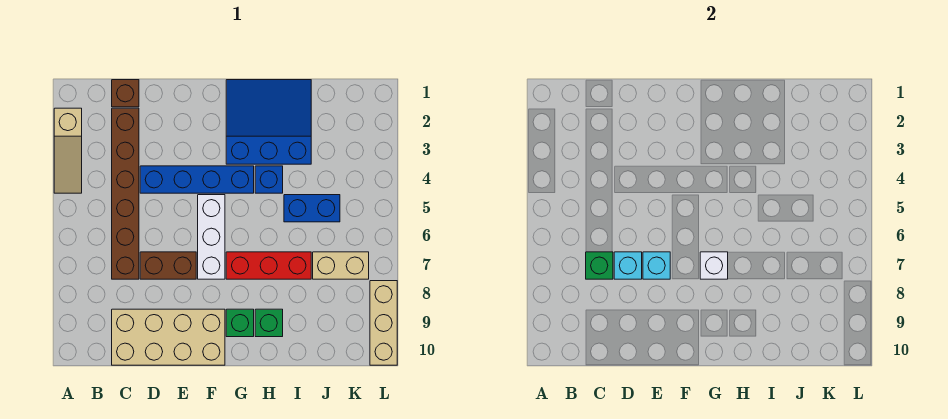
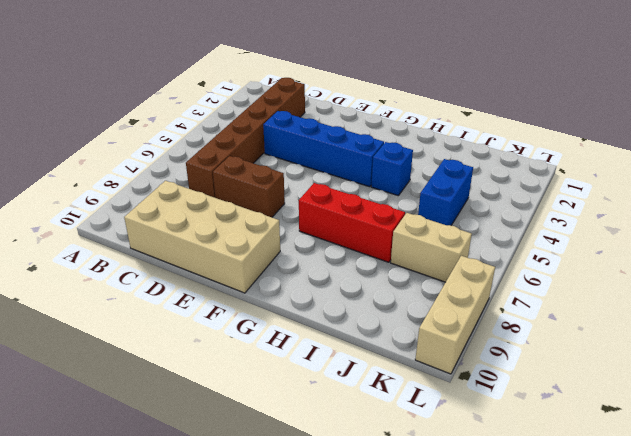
blue brick J4:J5 level 1 -> blue brick I5:J5 level 1
none -> tan slope A2:A4 level 1 top 2
none -> brown brick C1 level 1
none -> white brick F5:F7 level 1

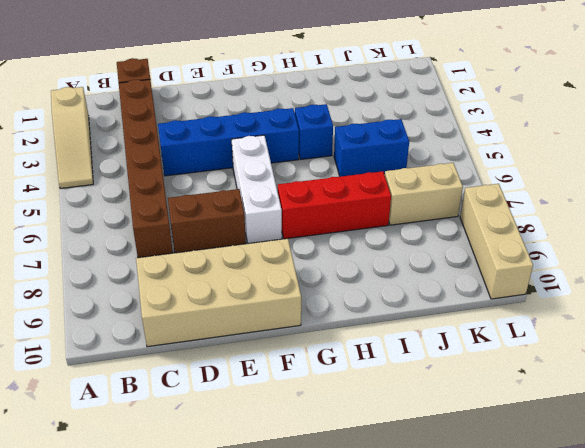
none -> blue slope G1:I3 level 1 top 3
none -> green brick G9 level 1
none -> green brick H9 level 1

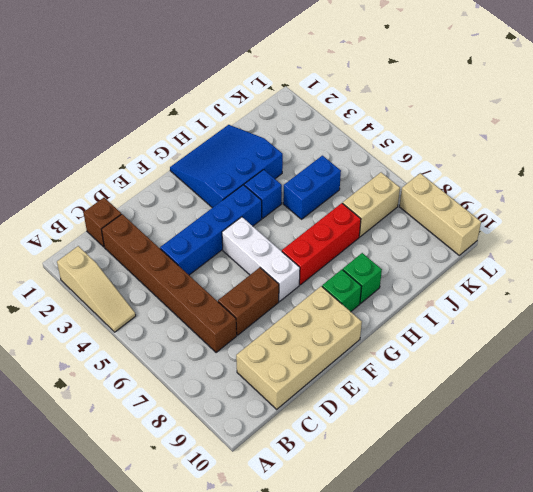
none -> green brick C7 level 2
none -> cyan brick D7 level 2
none -> cyan brick E7 level 2

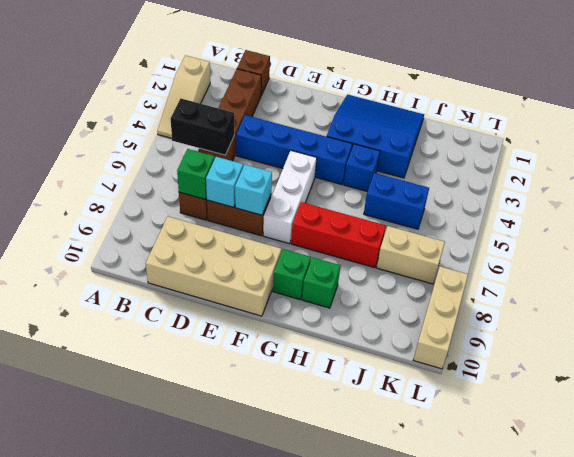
black brick B5:C5 level 2 -> none
none -> white brick G7 level 2

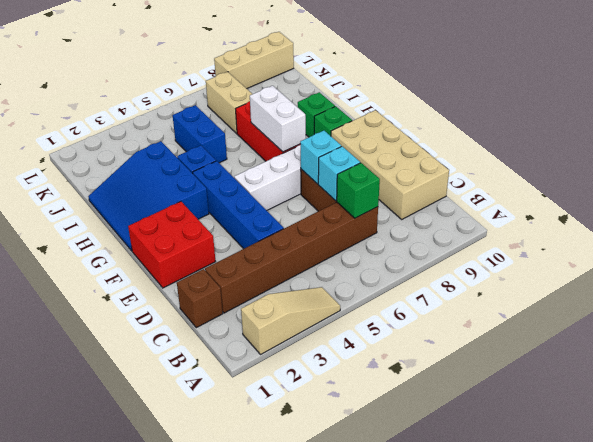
red brick E1:F2 level 1 -> none
white brick G7:H7 level 2 -> white brick G7 level 2

